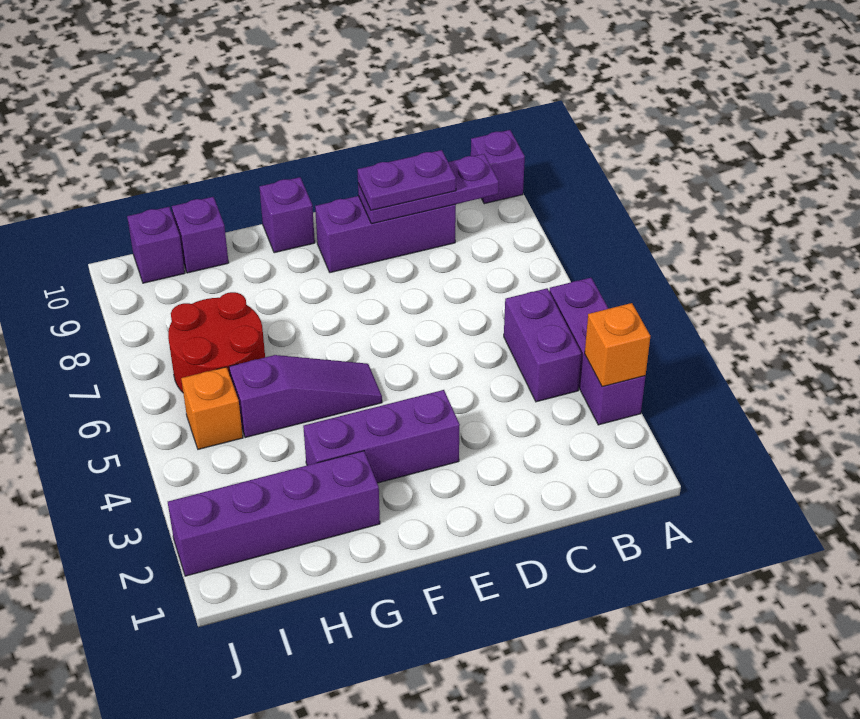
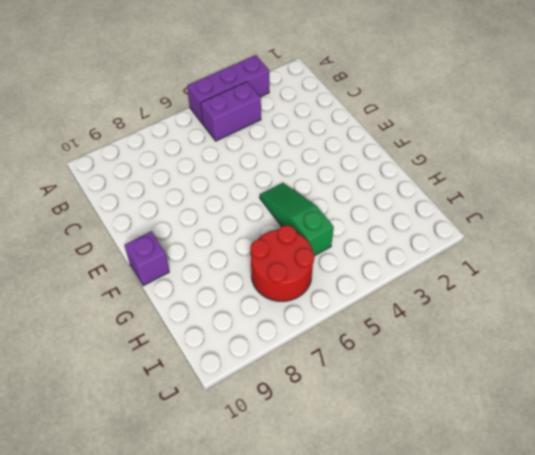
green slope F5:H5 level 1 top H -> purple slope F5:H5 level 1 top H
none -> purple brick A10 level 1
none -> purple brick C9:E9 level 1
none -> purple brick E3:G3 level 1

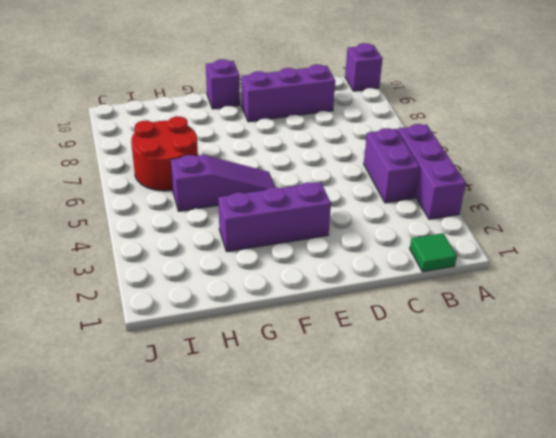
green tile B1 level 1 -> none
none -> purple brick G2:J2 level 1
none -> purple brick H10 level 1
none -> orange brick I5 level 1

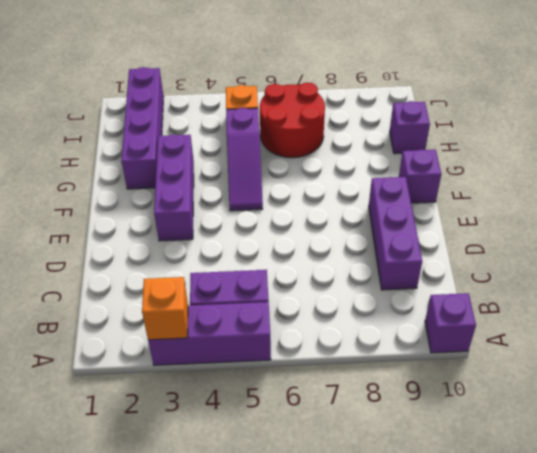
none -> purple brick I10 level 1
none -> purple plate B9:D9 level 2
none -> purple plate C9:D9 level 3

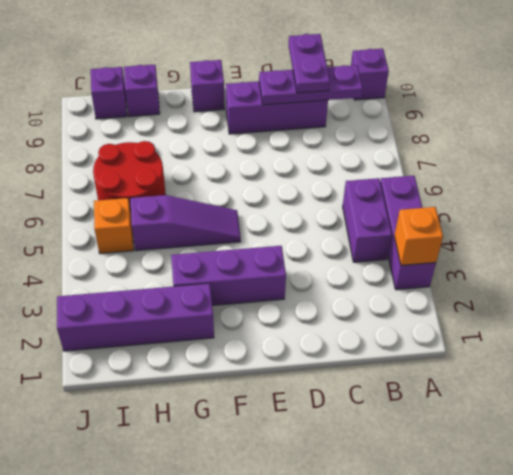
purple plate C9:C10 level 3 -> purple plate C9:D9 level 3

